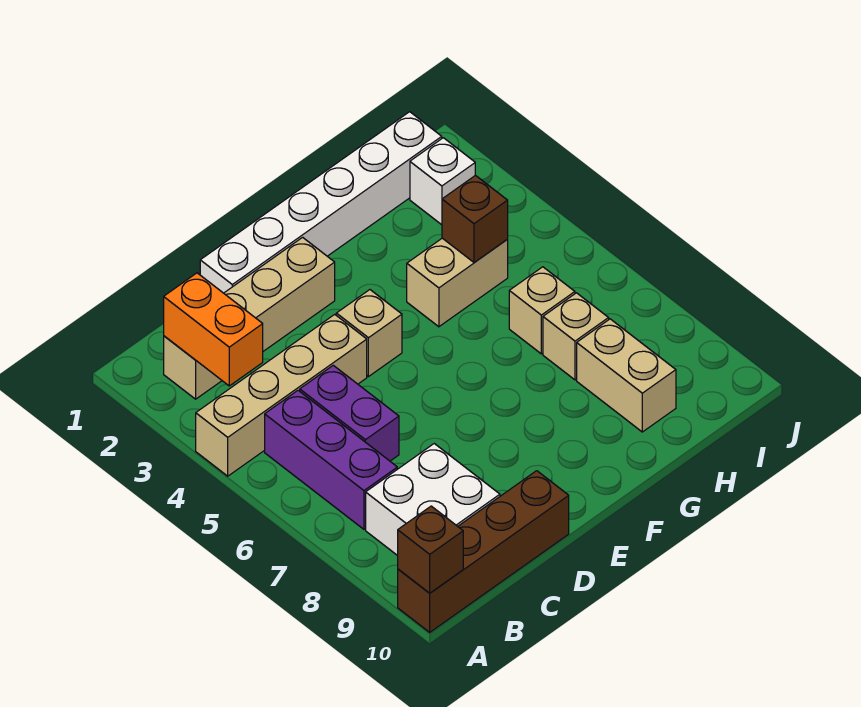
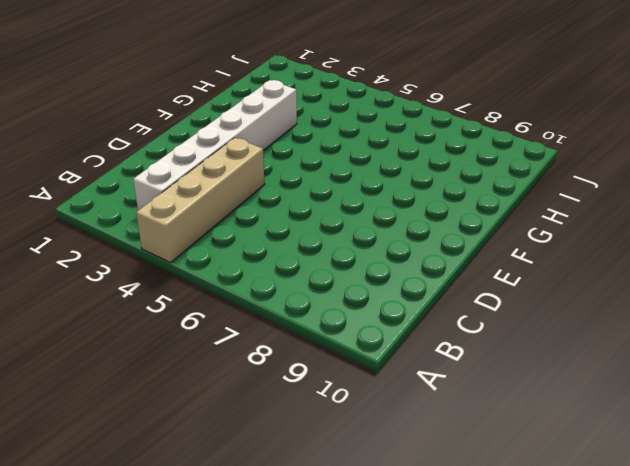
white brick B3:G3 level 1 -> white brick D1:I1 level 1
none -> brown brick A10:D10 level 1
none -> tan brick B2:E2 level 1
none -> purple brick B5:B7 level 1

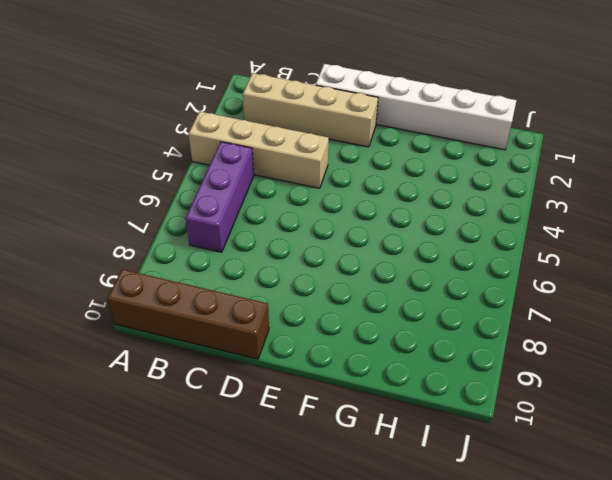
none -> white brick B8:C9 level 1
none -> purple brick C5:C6 level 1
none -> tan brick E4 level 1

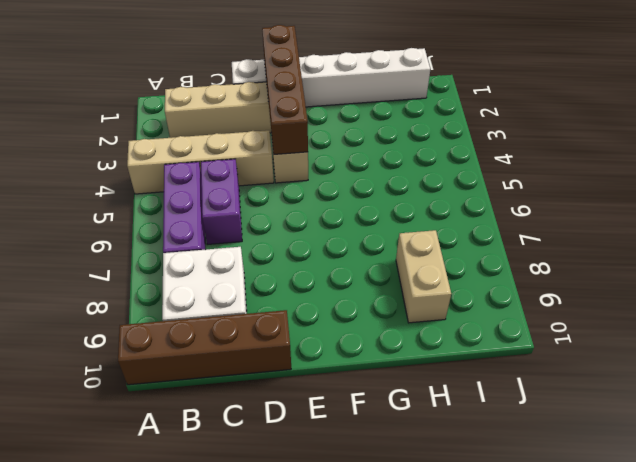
brown brick E1:E4 level 2 -> none
none -> tan brick G4:H4 level 1
none -> tan brick H6 level 1
none -> tan brick H7 level 1

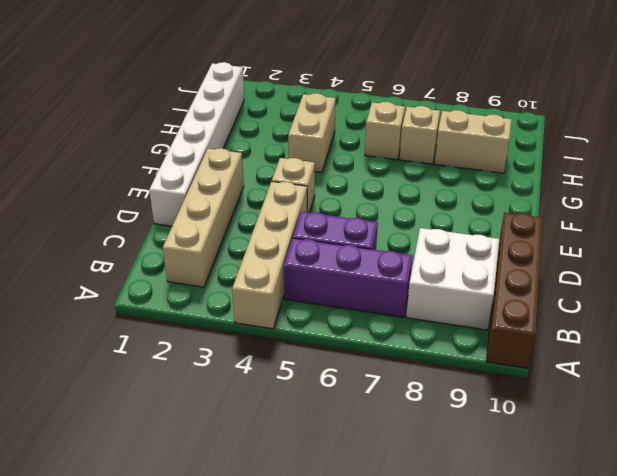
none -> white brick I2 level 1
none -> brown brick A10 level 2
none -> orange brick B2:B3 level 2

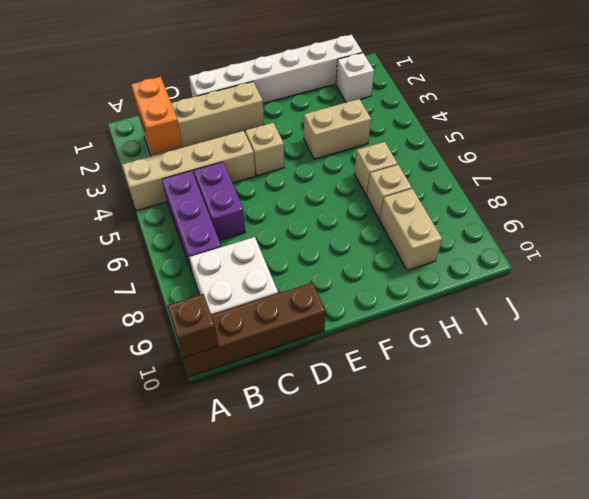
none -> brown brick H4 level 2

